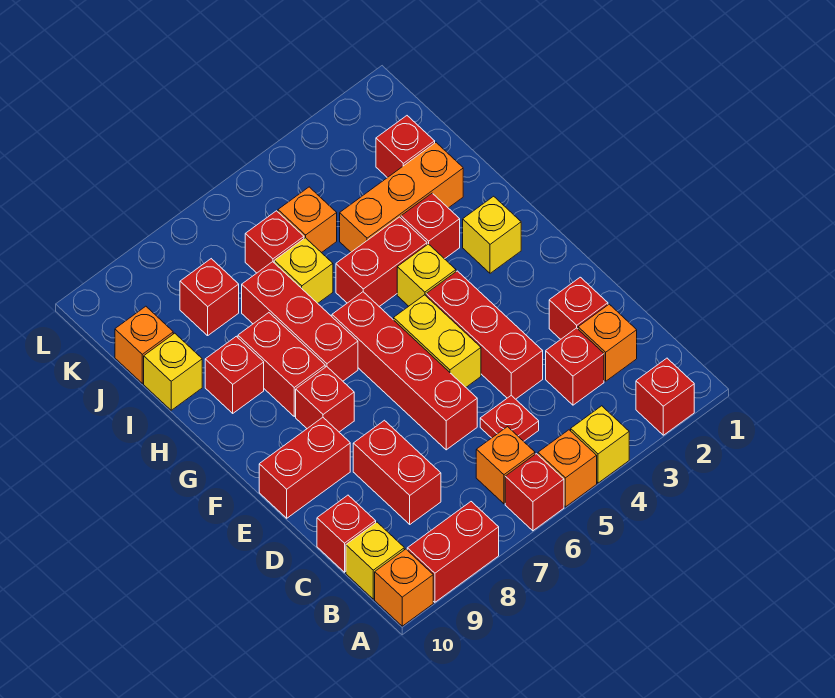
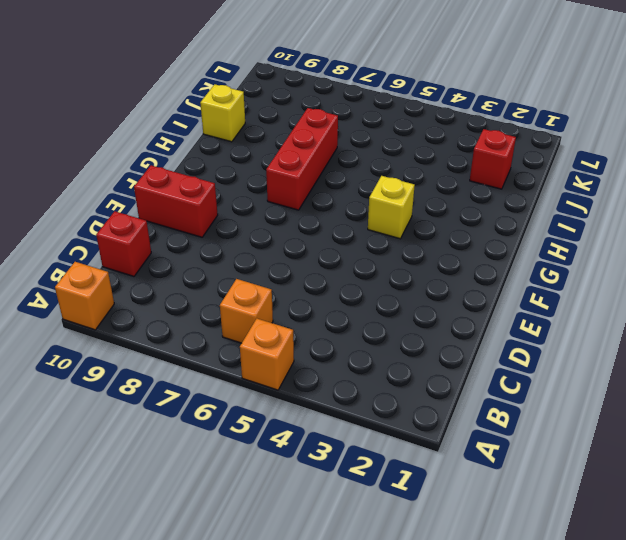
none -> red brick A2 level 1
none -> yellow brick A4 level 1
none -> red brick A6 level 1
none -> red brick A8:A9 level 1

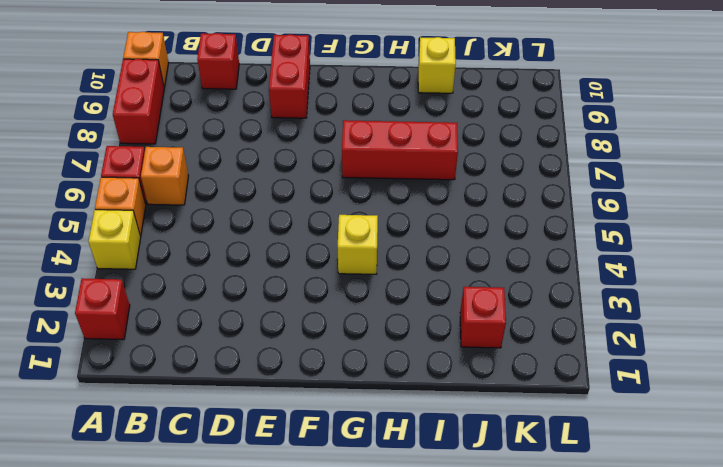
none -> yellow brick B10 level 1
none -> orange brick C2 level 1
none -> red brick C3 level 1
none -> red plate C5 level 1

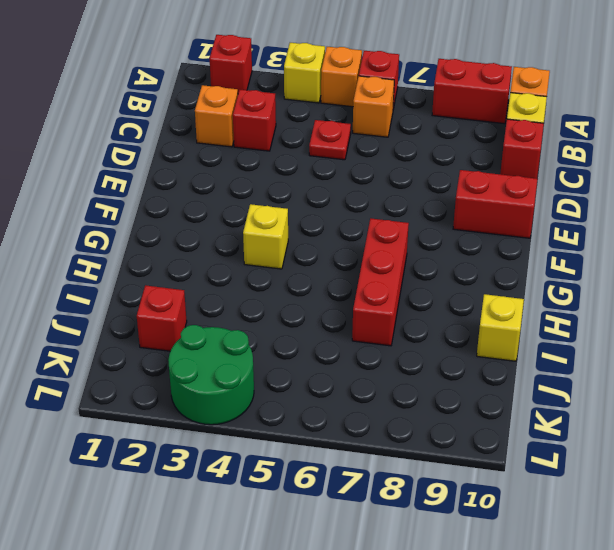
green round brick K3:L4 level 1 -> none
none -> red brick C8:D8 level 1
none -> red brick D2 level 1
none -> red brick D4:F4 level 1
none -> red brick D6:G6 level 1

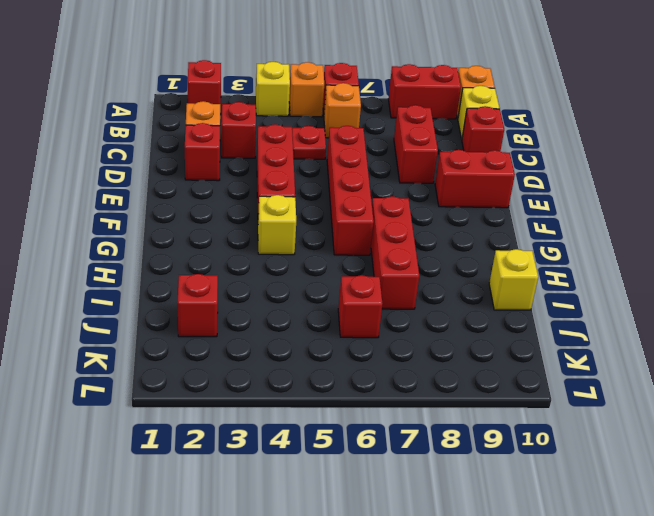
none -> yellow brick E5:F5 level 1
none -> red brick F8 level 1
none -> yellow brick G2 level 1
none -> red brick G8:H8 level 1

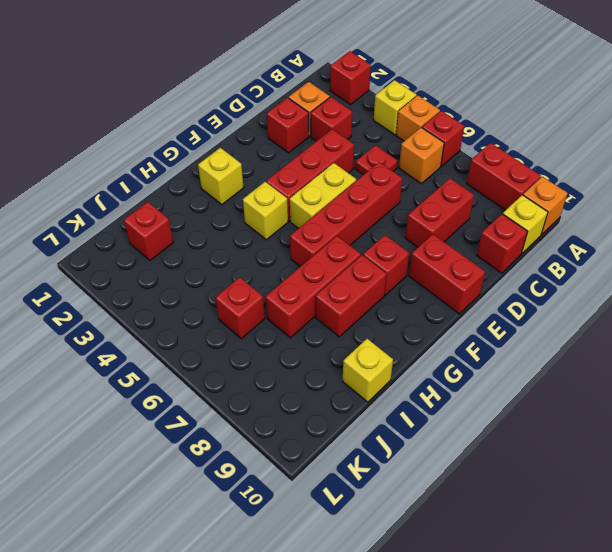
none -> red brick H3 level 1
none -> red brick H4:H5 level 1
none -> red brick H9 level 1
none -> orange brick I2:I4 level 1

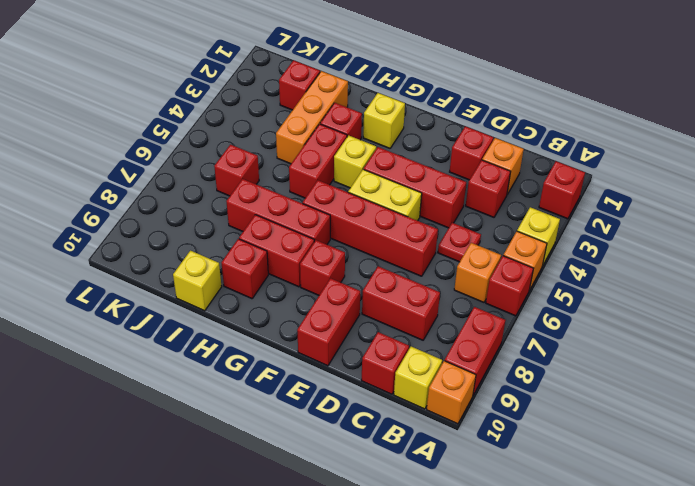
none -> yellow brick I6 level 1
none -> orange brick J5 level 1
none -> red brick J8 level 1
none -> orange brick J10 level 1

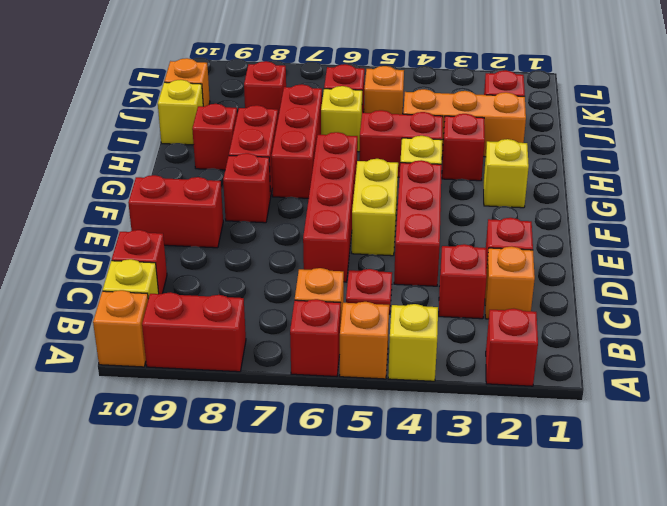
none -> red brick C8:D8 level 1

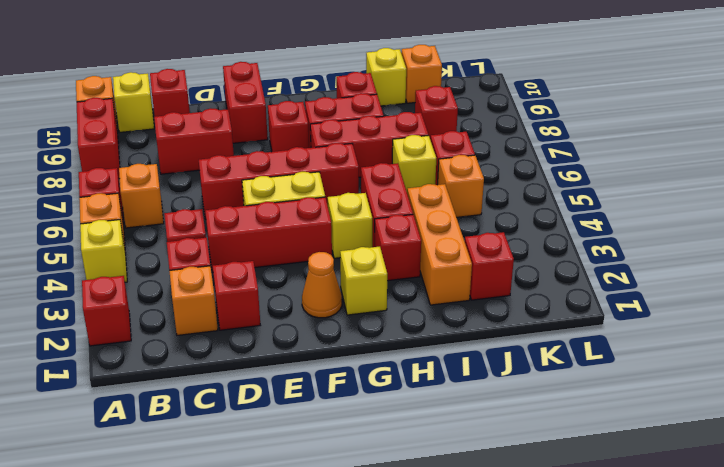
orange cone F2 level 1 -> none

